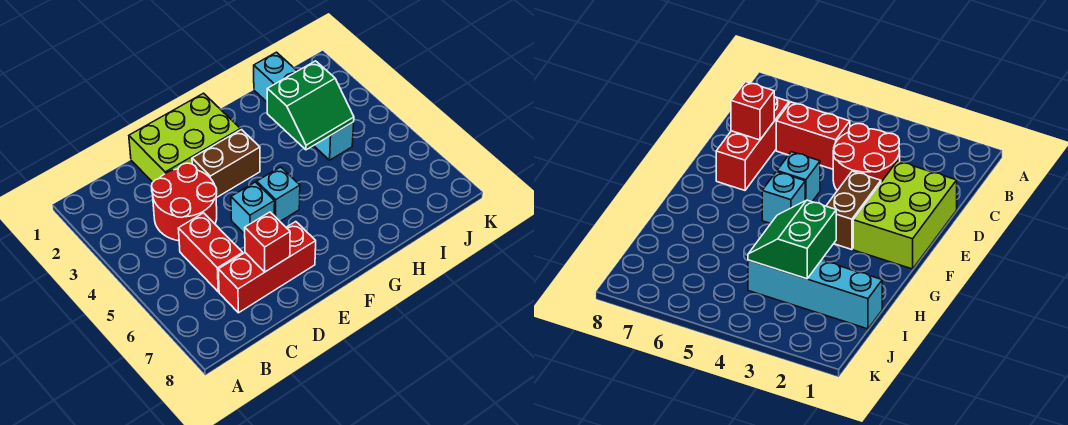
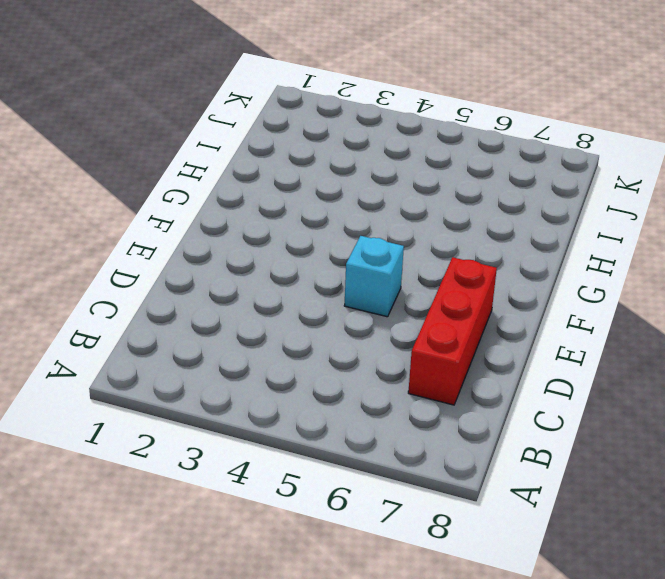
none -> red round brick C3:D4 level 1
none -> red brick C5:C6 level 1

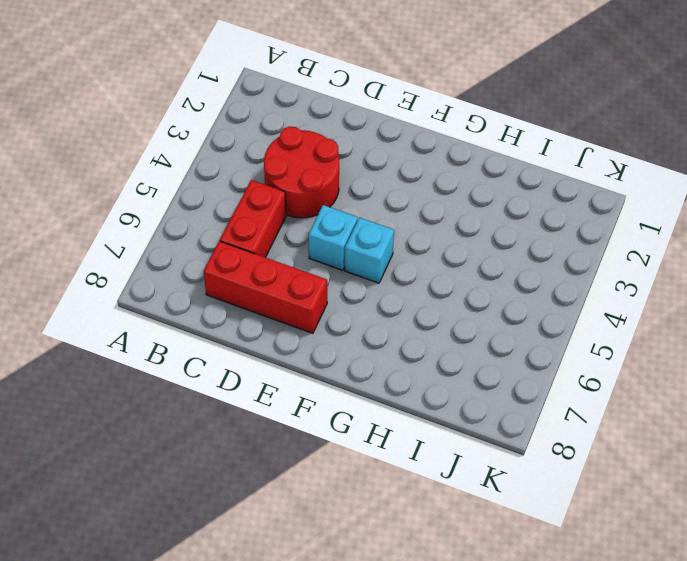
none -> lime brick D1:F2 level 1
none -> brown brick E3:F3 level 1

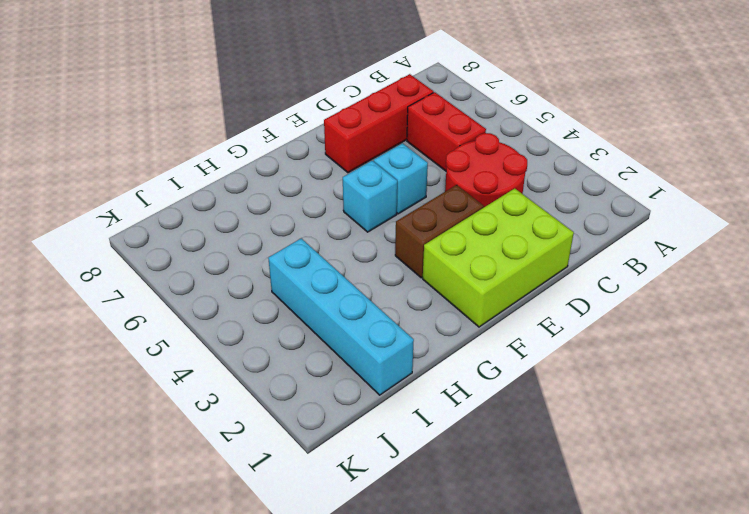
none -> red brick D7 level 2
none -> green slope H3:I4 level 2 top 3

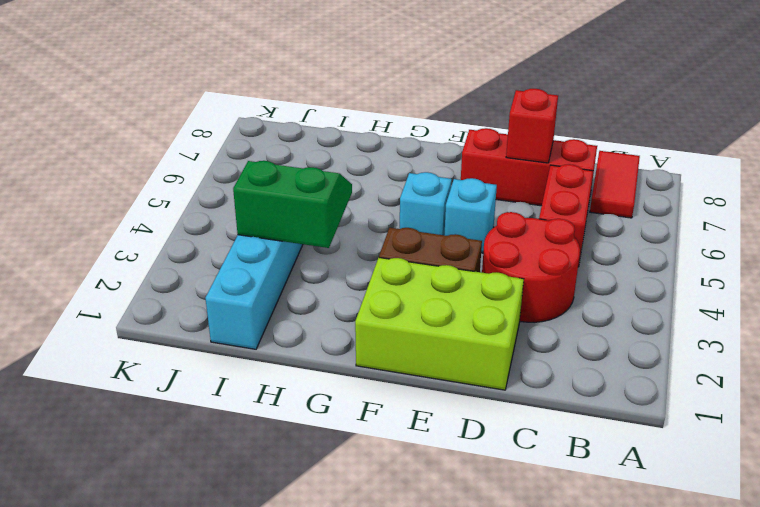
red tile B7:B8 level 1 -> none

